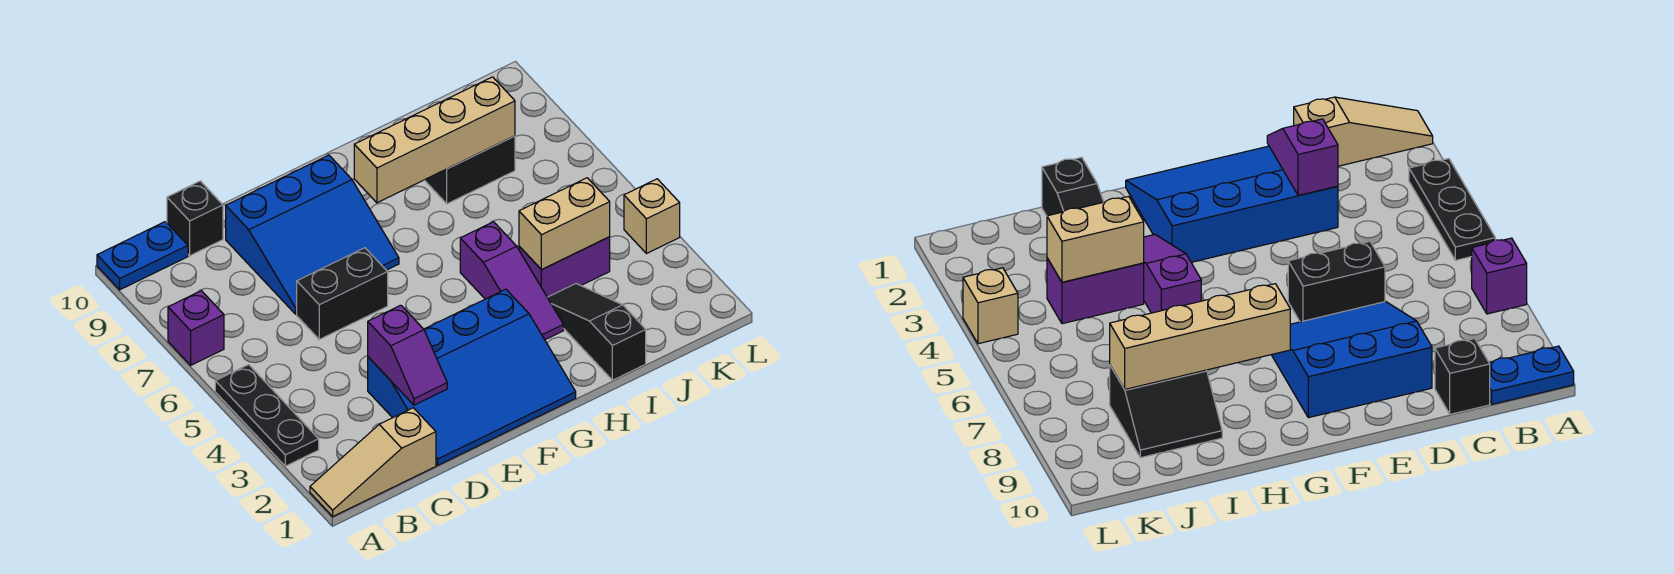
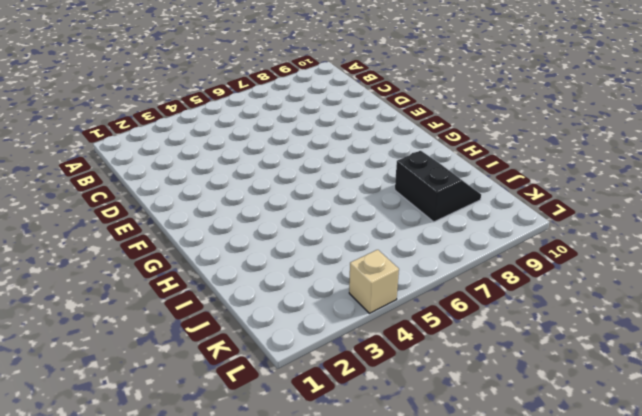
none -> tan slope A1:C1 level 1 top C
none -> black plate A3:A5 level 1
none -> purple brick A7 level 1

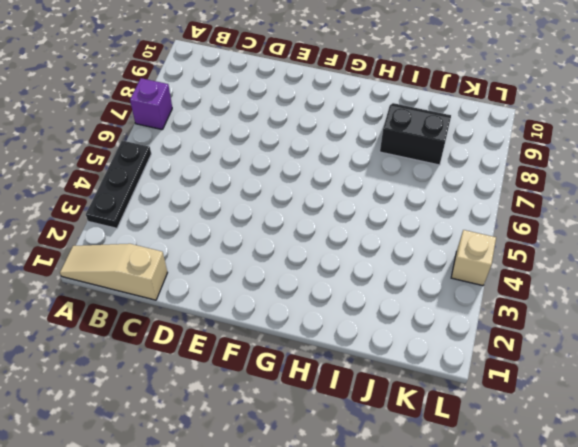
none -> blue plate A10:B10 level 1
none -> black brick C10 level 1
none -> blue slope D1:G3 level 1 top 3

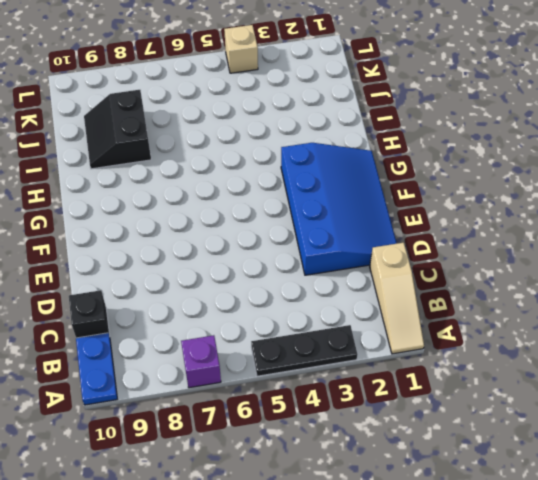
none -> black brick D6:E6 level 1
none -> blue slope D7:F9 level 1 top 9
none -> purple slope H3:H5 level 1 top 5

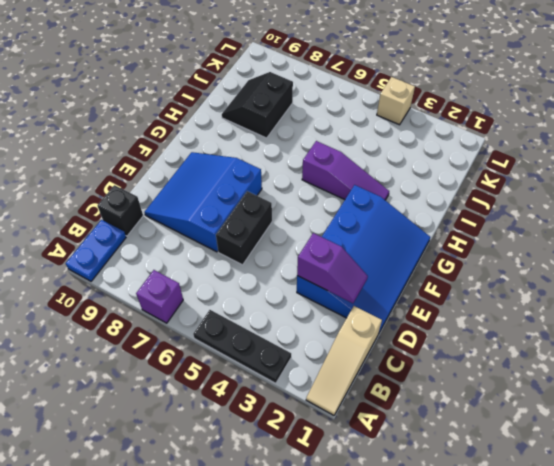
blue slope D7:F9 level 1 top 7 -> blue slope D7:F9 level 1 top 9
none -> black slope I1:I3 level 1 top 1
none -> purple brick I4:J4 level 1
none -> tan brick G8:J8 level 2

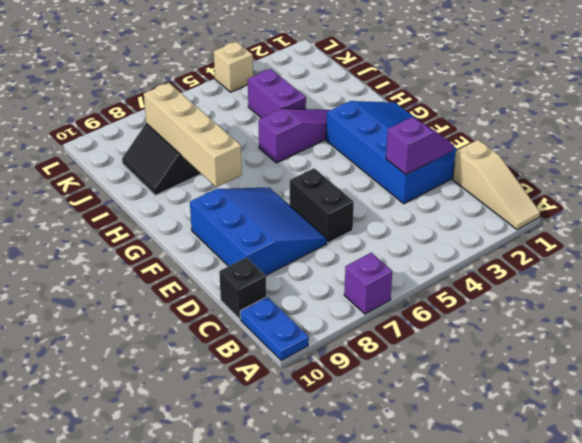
none -> black plate A3:A5 level 1
none -> black slope I1:I3 level 1 top 1
none -> tan brick I4:J4 level 2

